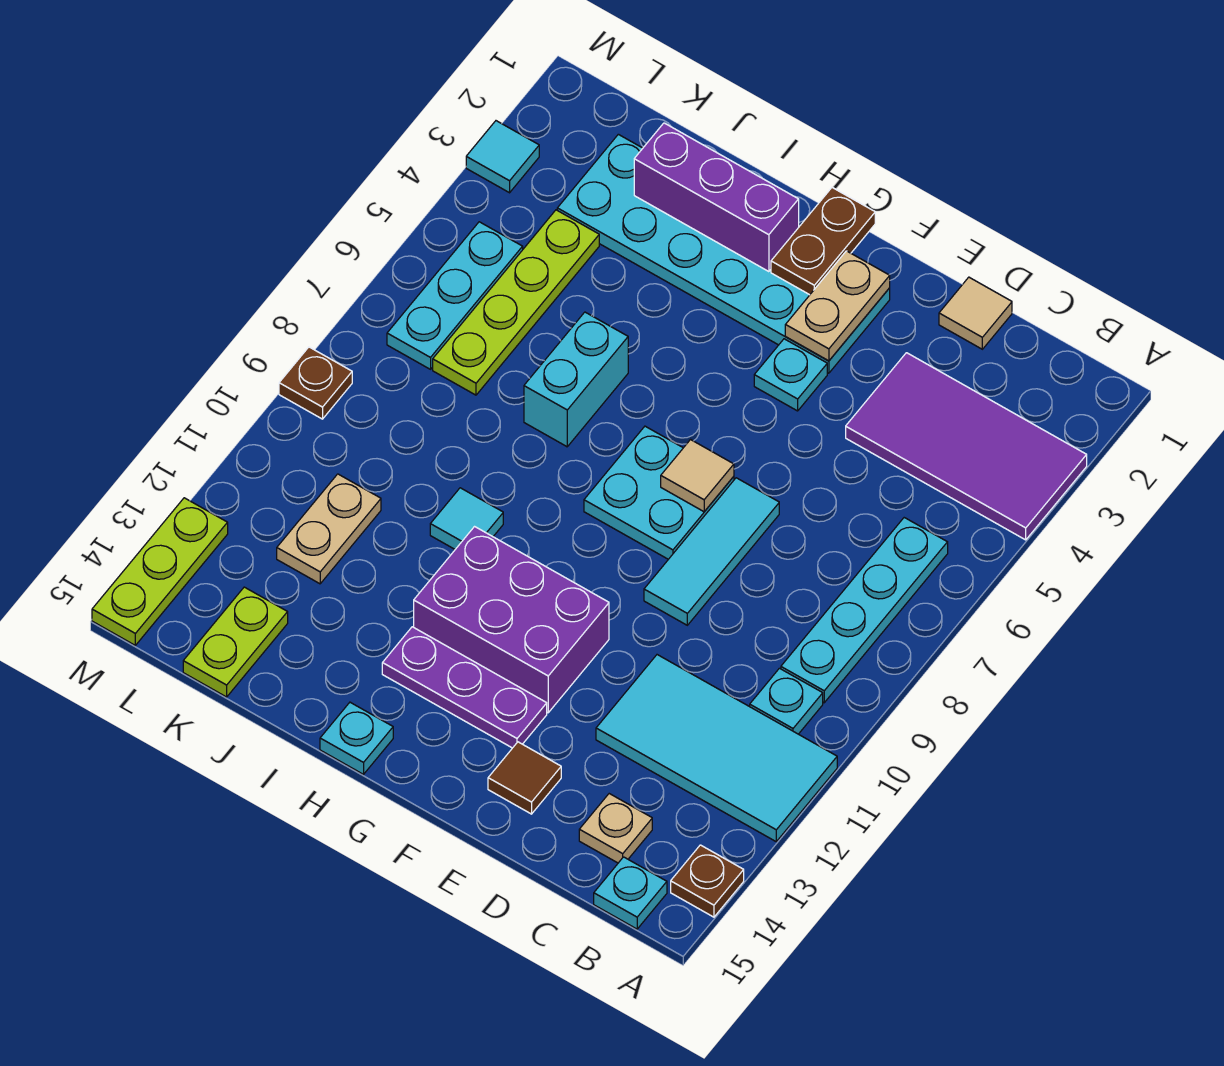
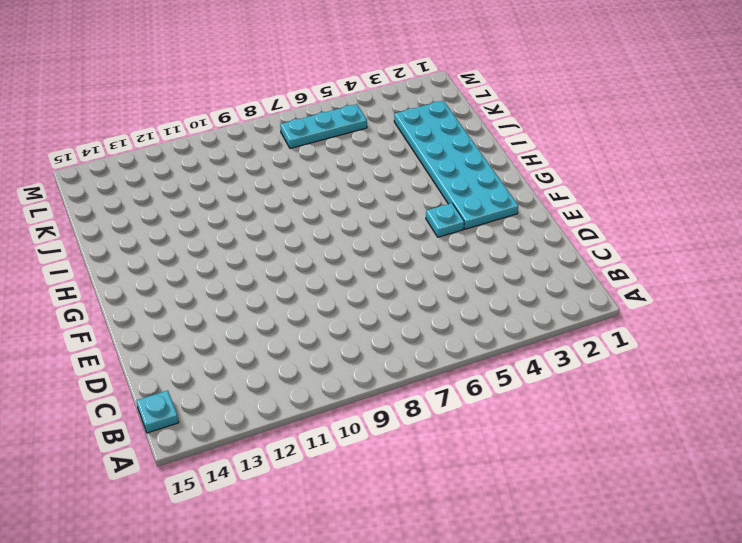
none -> purple tile A3:D4 level 1
none -> cyan tile A11:D12 level 1
none -> brown plate A14 level 1

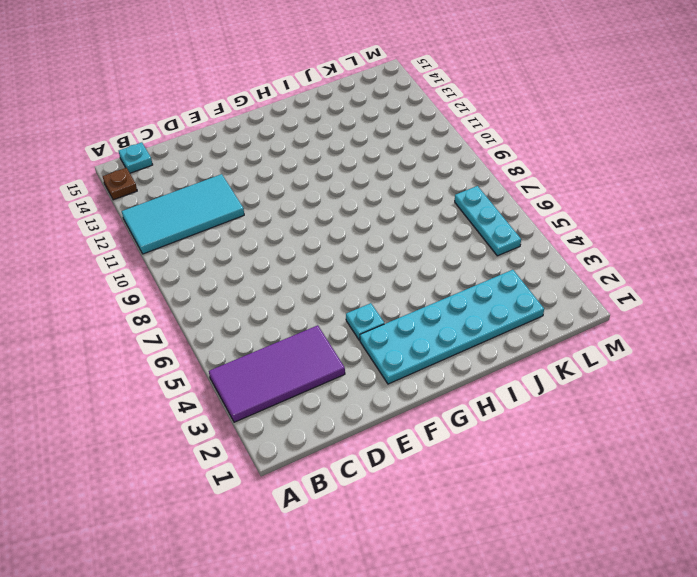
none -> cyan plate B6:B9 level 1
none -> cyan plate B10 level 1
none -> tan plate C14 level 1

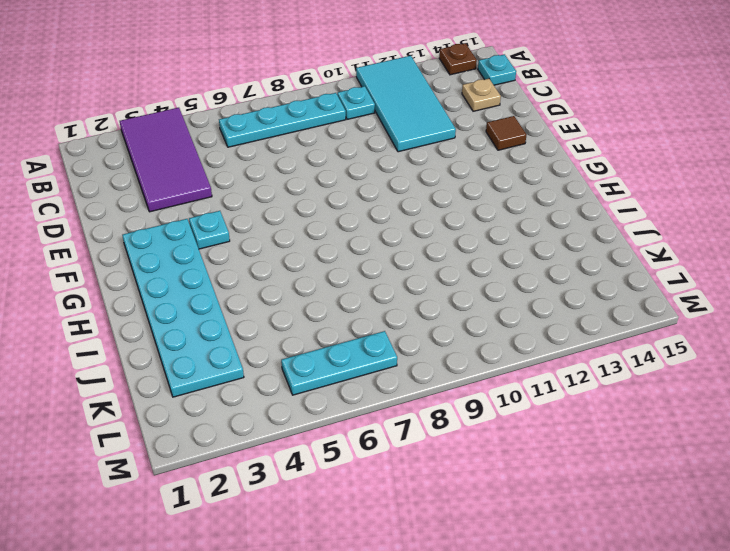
none -> tan tile D1 level 1
none -> cyan tile E7:E9 level 1
none -> cyan plate F7:G8 level 1

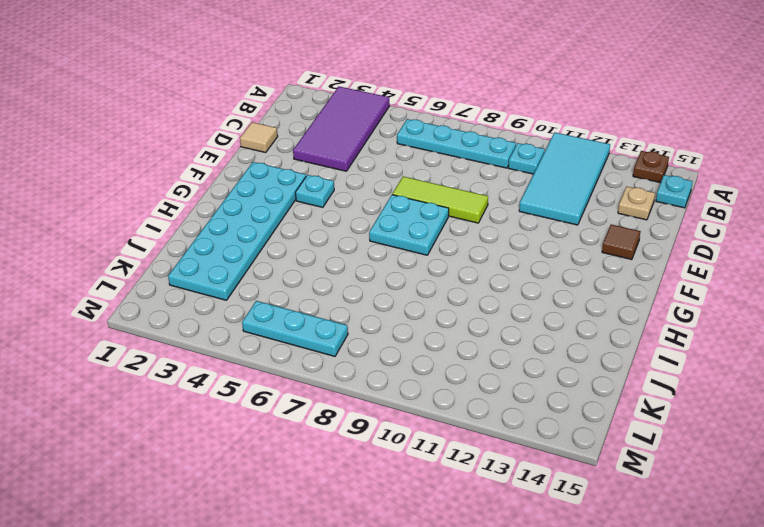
lime tile E7:E9 level 1 -> cyan tile E7:E9 level 1
none -> purple brick F11:H12 level 1
none -> purple plate F13:H13 level 1
none -> cyan plate H15 level 1

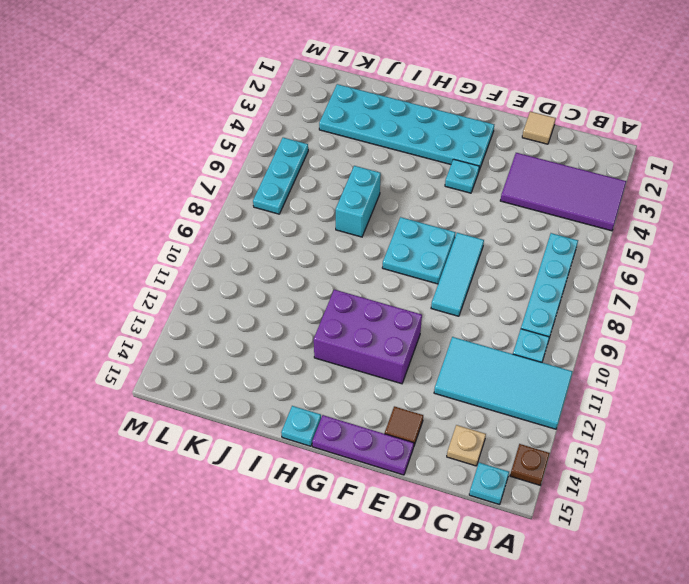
purple plate E15:G15 level 1 -> purple plate F13:H13 level 1
none -> cyan tile I10 level 1
none -> lime plate K4:K7 level 1
none -> tan plate K11:K12 level 1

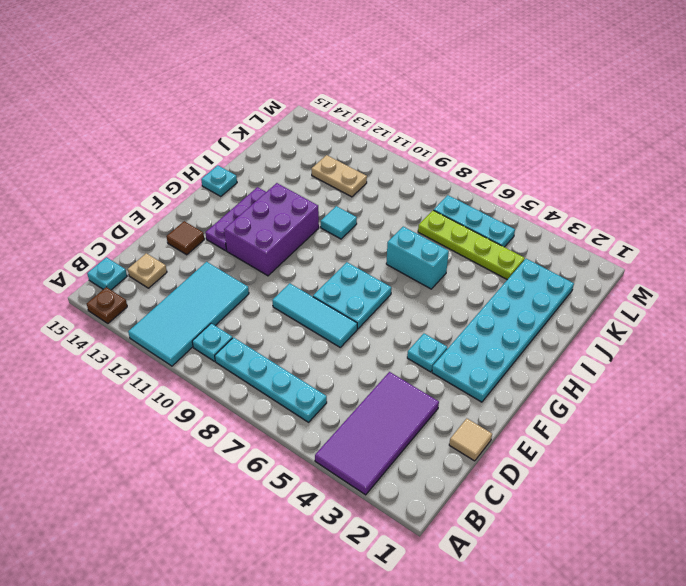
none -> lime plate K14:K15 level 1
none -> cyan tile M3 level 1
none -> brown plate M9 level 1

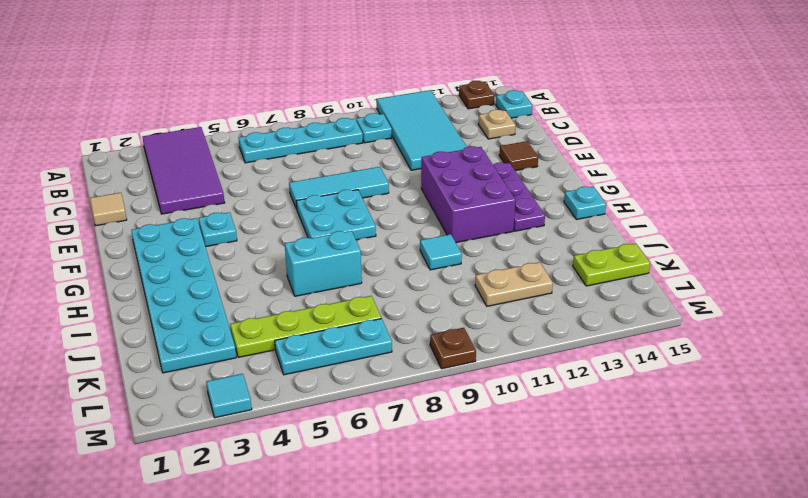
none -> lime plate M13:M15 level 1
none -> tan plate F2:F3 level 2
none -> tan tile F7 level 2

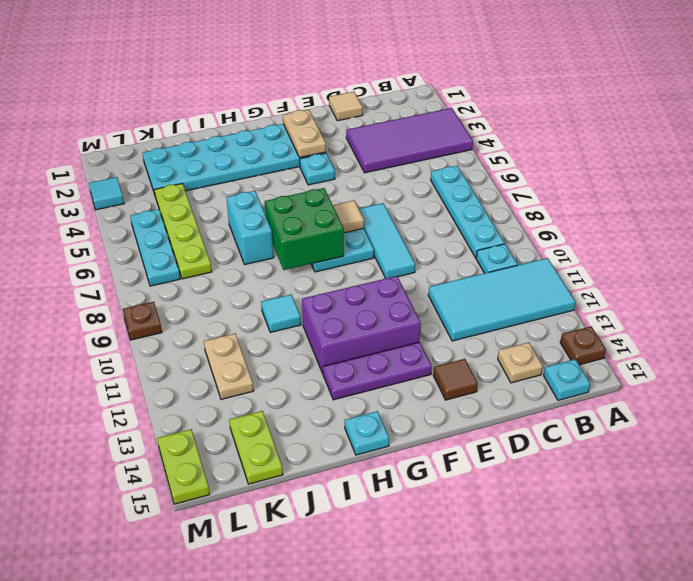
green brick G7:H8 level 2 -> none
lime plate M14:M15 level 1 -> lime plate M13:M15 level 1
none -> brown plate G1:G2 level 2
none -> purple brick H2:J2 level 2

